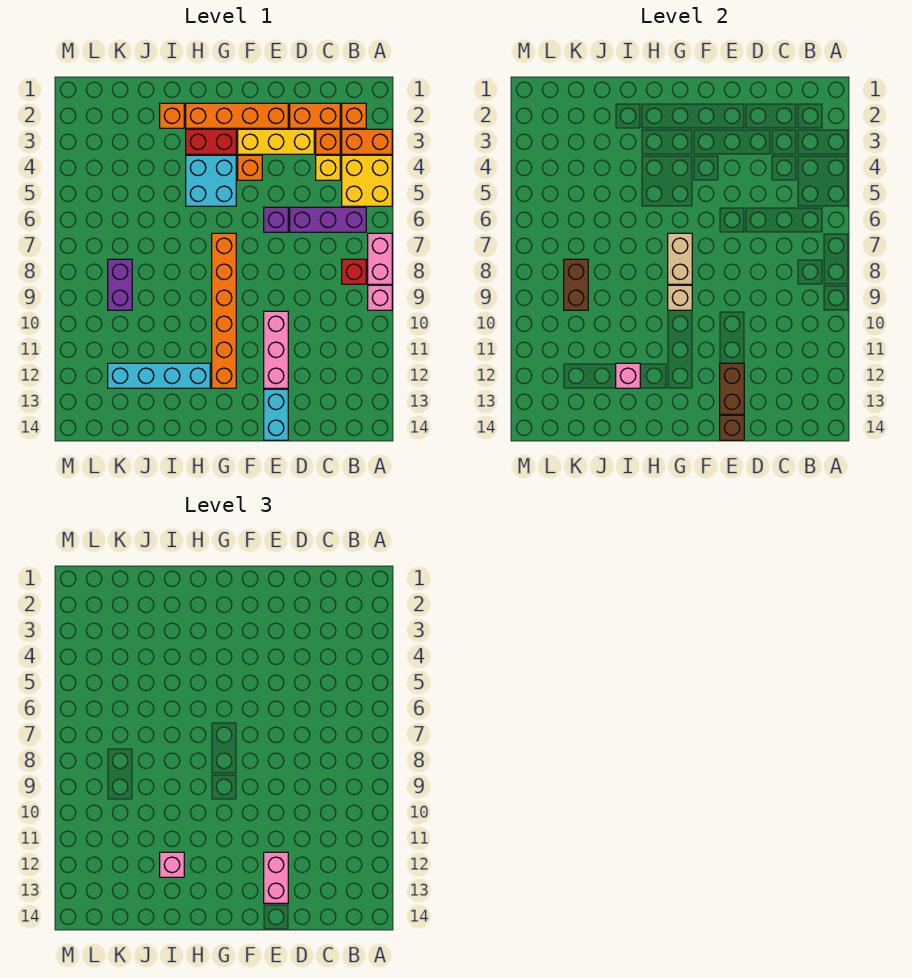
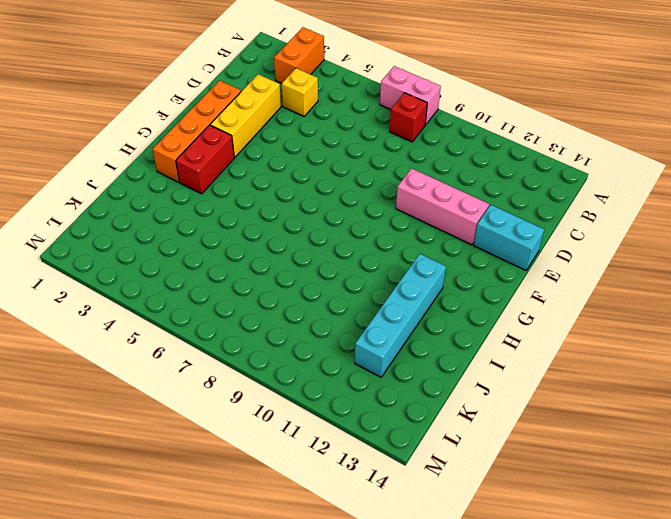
none -> yellow brick A4:B5 level 1
none -> pink brick A9 level 1
none -> orange brick B2 level 1
none -> purple brick B6:D6 level 1

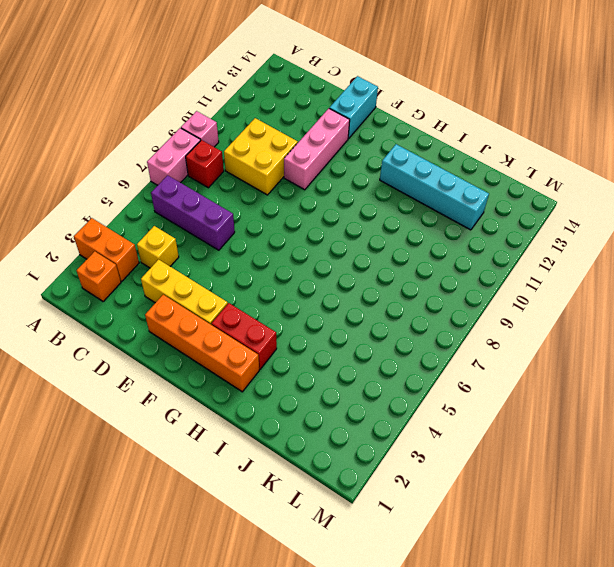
yellow brick C9:D10 level 1 -> yellow brick A4:B5 level 1
none -> orange brick C2:D2 level 1
none -> orange brick C3 level 1
none -> purple brick E6 level 1
none -> orange brick F4 level 1

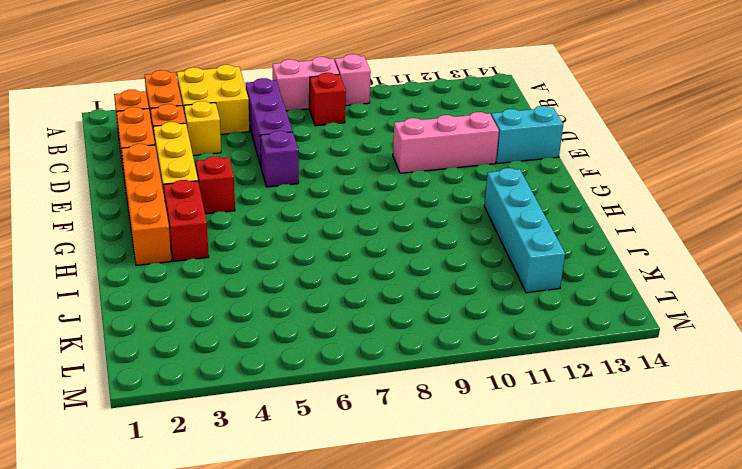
red brick F4 level 1 -> orange brick F4 level 1
none -> cyan brick G4:H5 level 1
none -> orange brick G7:G12 level 1
none -> orange brick I2 level 1
none -> purple brick K8:K9 level 1

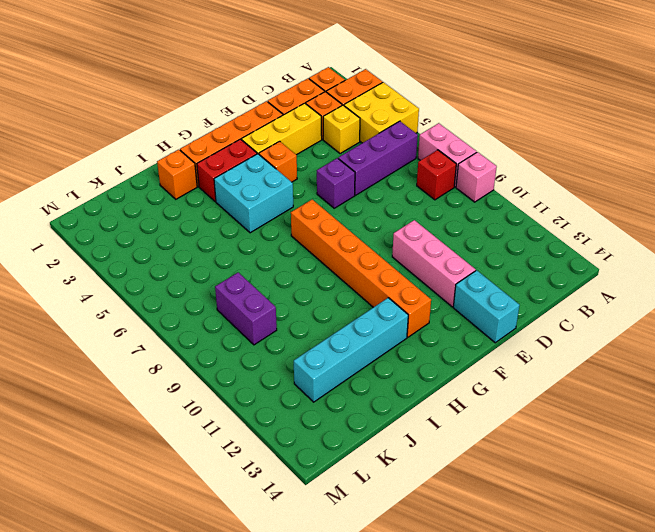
none -> brown brick E12:E13 level 2
none -> brown brick E14 level 2
none -> tan brick G7:G8 level 2
none -> tan brick G9 level 2

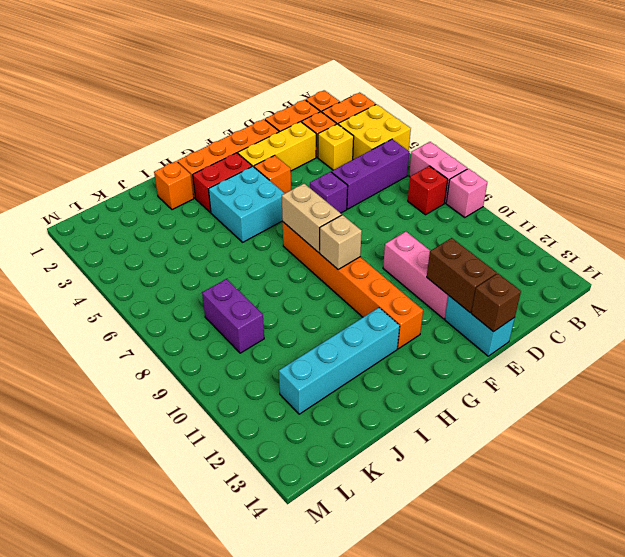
none -> pink brick I12 level 2
none -> brown brick K8:K9 level 2
none -> pink brick E12:E13 level 3
none -> pink brick I12 level 3

